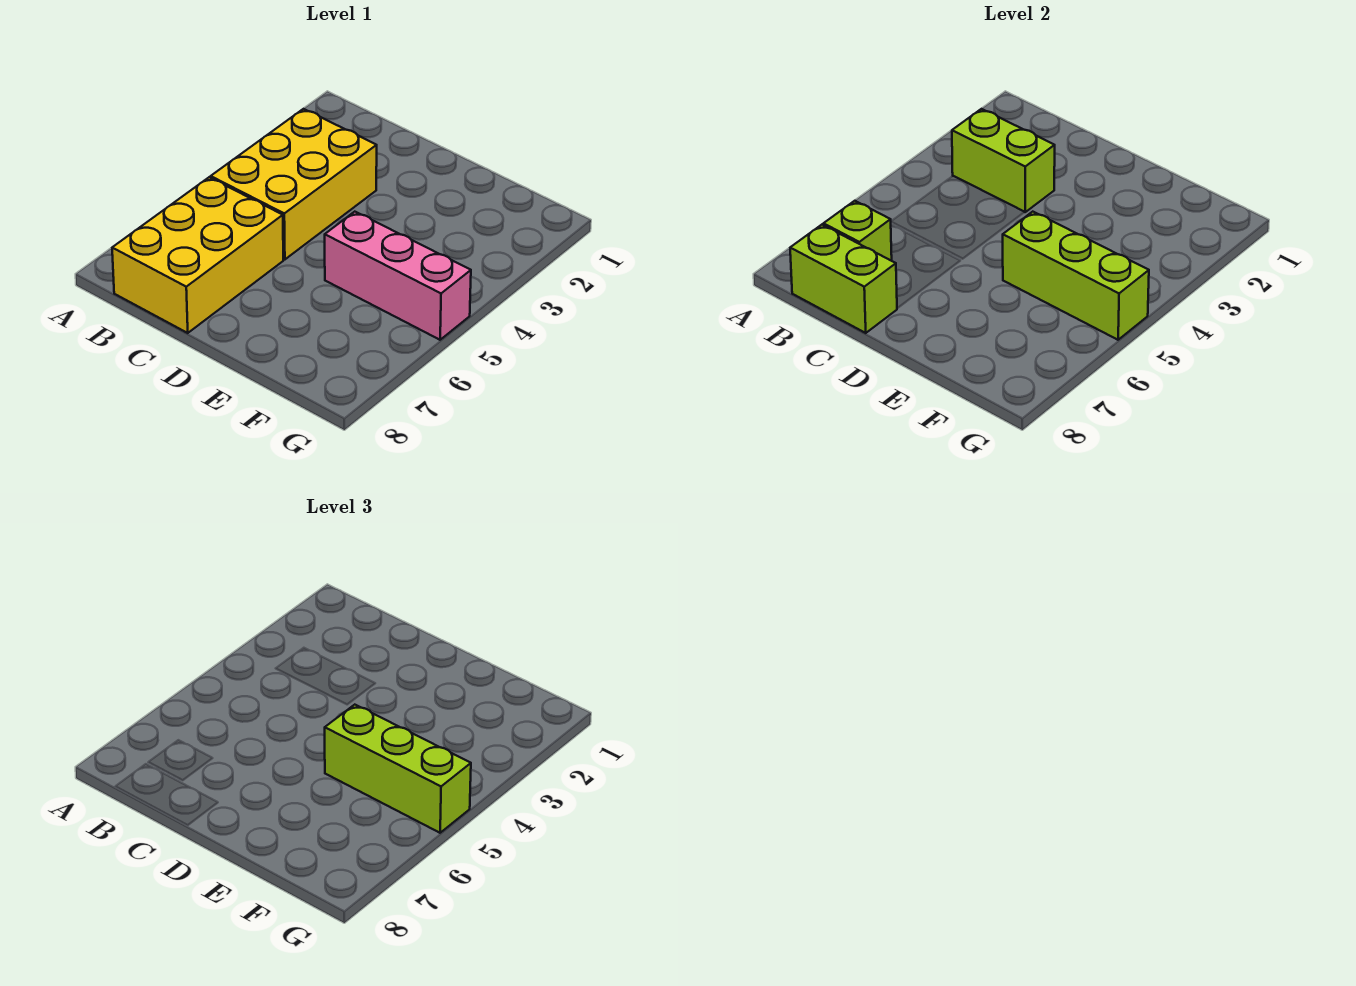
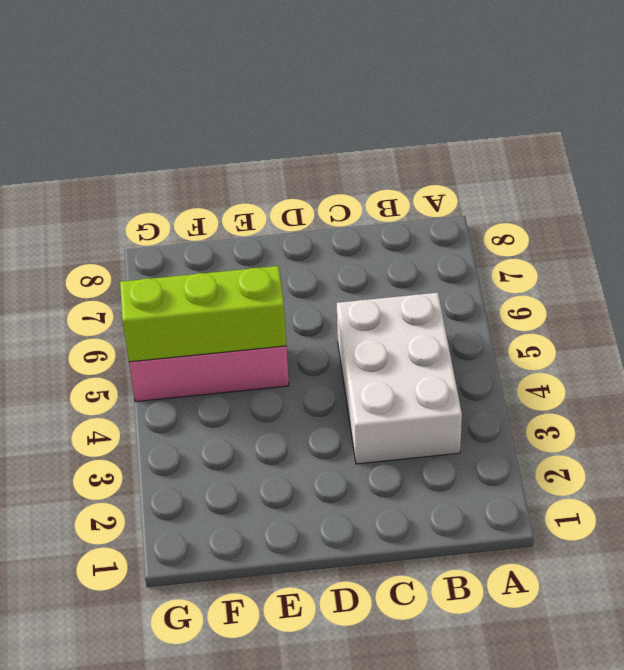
white brick B3:C5 level 1 -> yellow brick B3:C5 level 1
none -> yellow brick B6:C8 level 1
none -> lime brick B3:C3 level 2

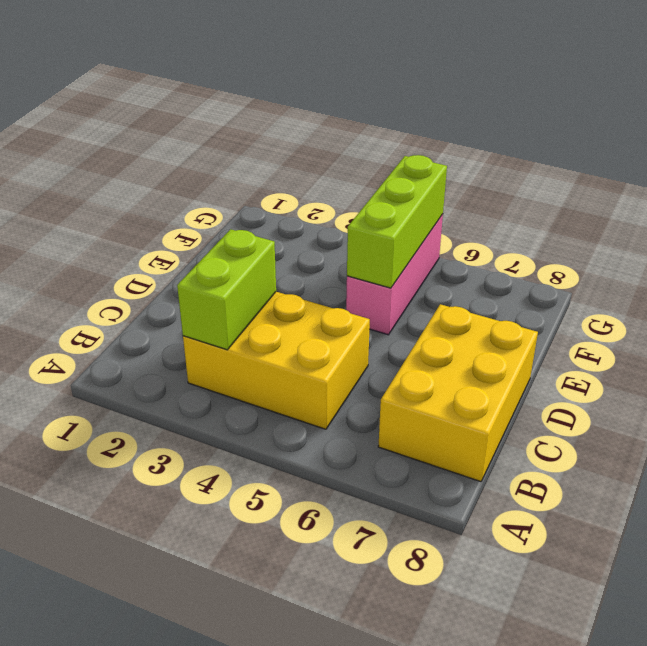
yellow brick B7:D8 level 1 -> yellow brick B6:C8 level 1
none -> lime brick B7 level 2
none -> lime brick B8:C8 level 2

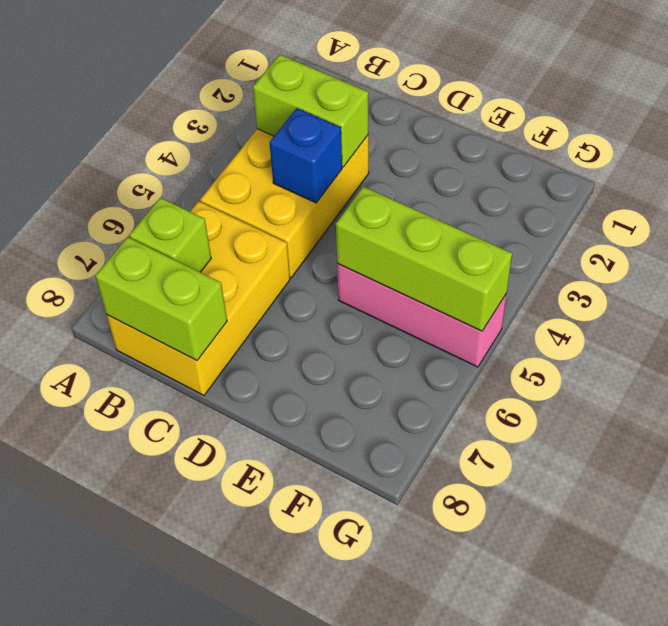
blue brick C4 level 2 -> none
none -> lime brick E5:G5 level 3

